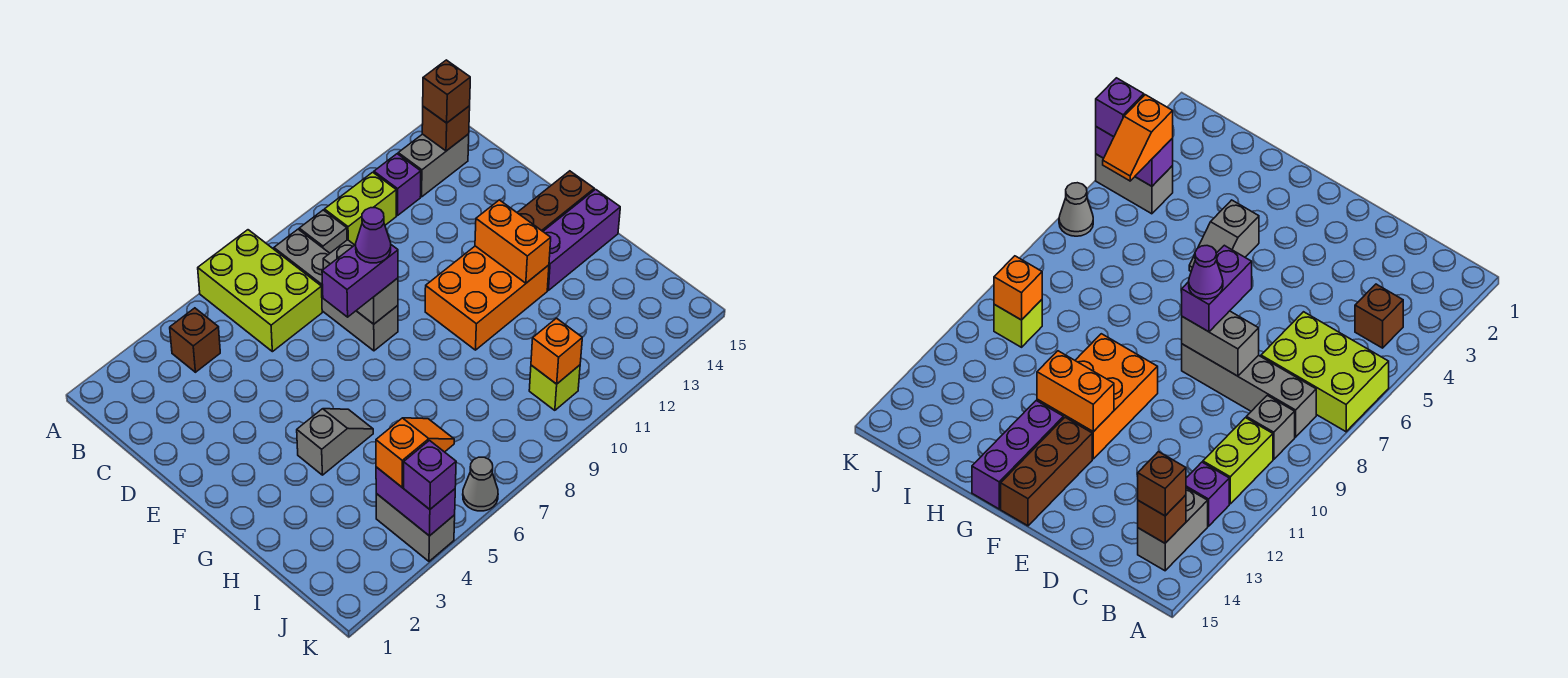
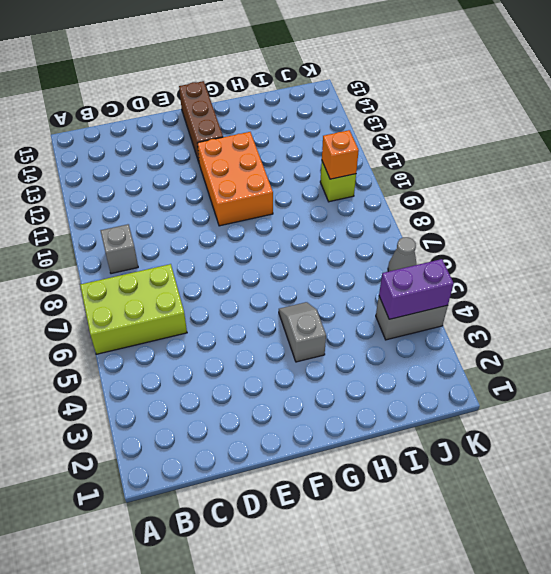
none -> brown brick B4 level 1
none -> grey brick B8:E8 level 1
none -> lime brick B10:B11 level 1

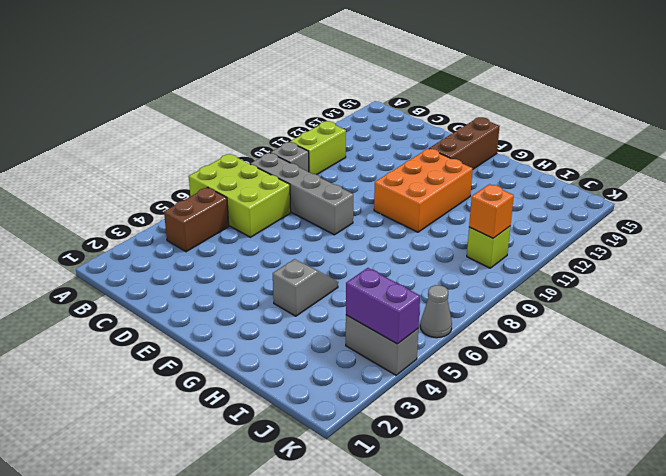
brown brick B4:B5 level 1 -> brown brick B4 level 1
none -> purple brick B12 level 1
none -> grey brick B13:B14 level 1
none -> purple brick G13:G15 level 1

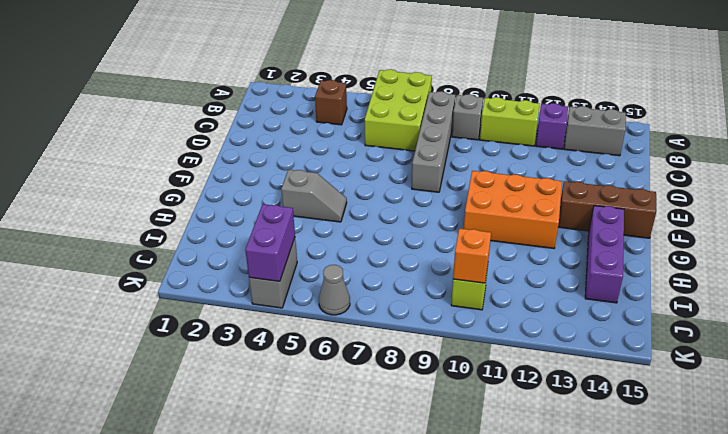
purple brick G14:I14 level 1 -> purple brick G13:G15 level 1
none -> brown brick B14 level 2
none -> grey brick D8:E8 level 2
none -> orange brick F12:G12 level 2

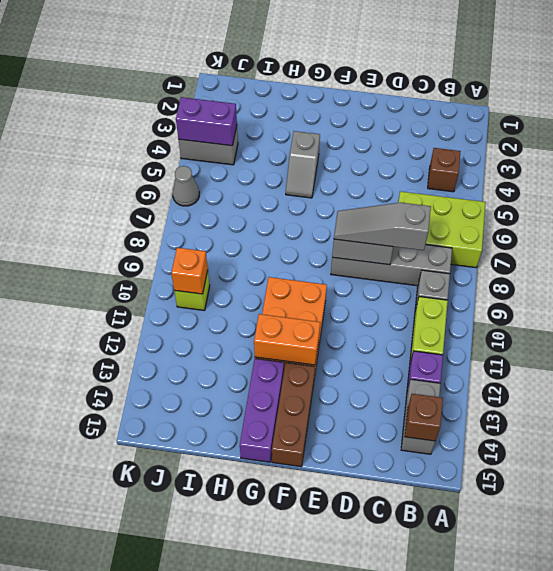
grey slope C8:E8 level 3 top C -> purple brick E7:E8 level 3
none -> brown brick B14 level 3
none -> orange slope J4:J5 level 3 top 4
none -> purple brick K4 level 3

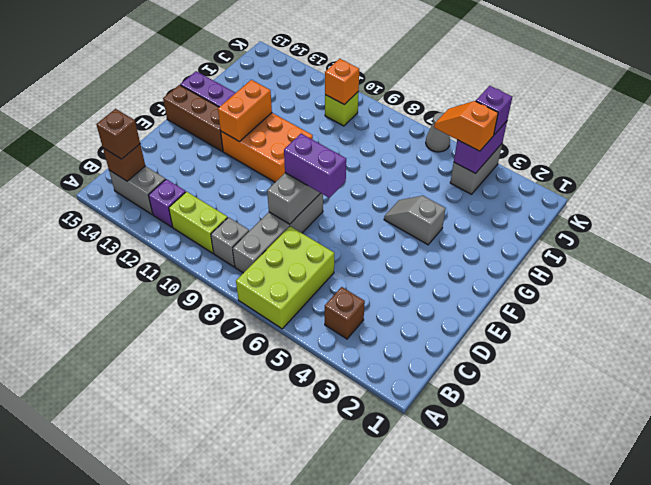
none -> purple cone E8 level 4

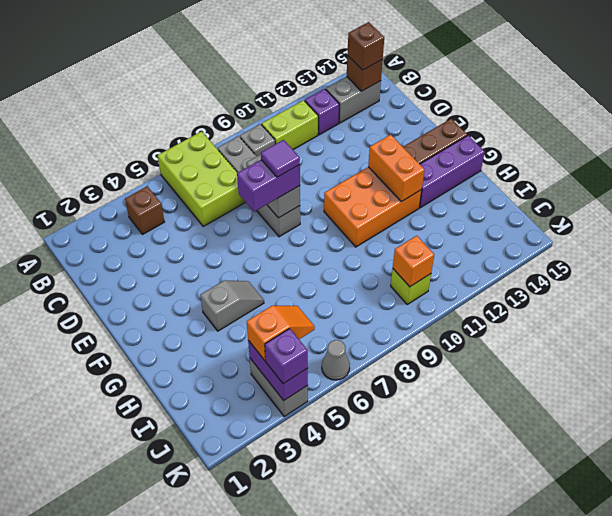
purple tile E8 level 4 -> purple cone E8 level 4

